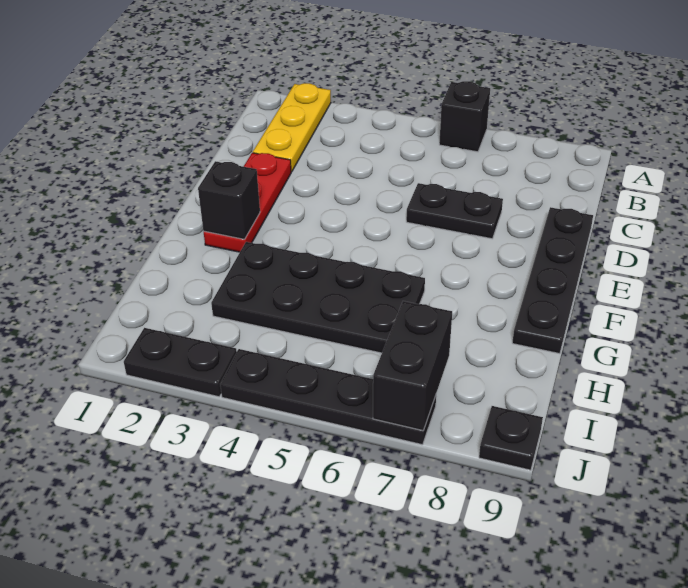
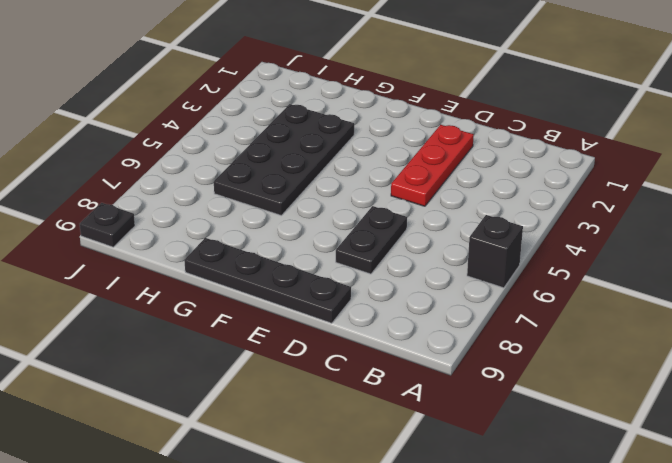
red plate D2:D4 level 1 -> red plate D2:F2 level 1
none -> yellow plate A2:C2 level 1
none -> black plate J2:J3 level 1

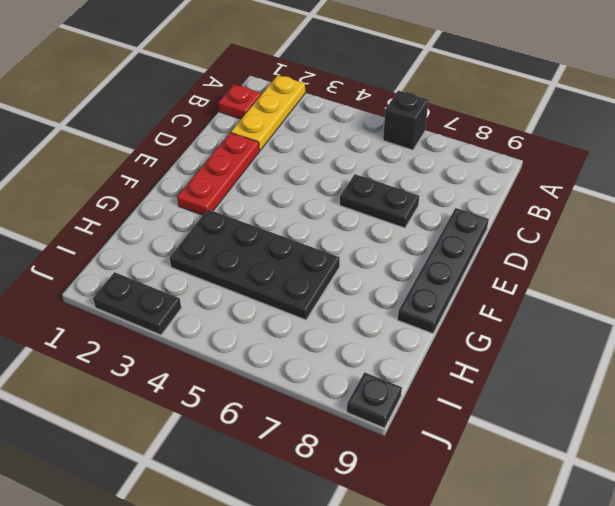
red plate B1 level 1 -> none
none -> black plate J4:J7 level 1
none -> black brick F2 level 2

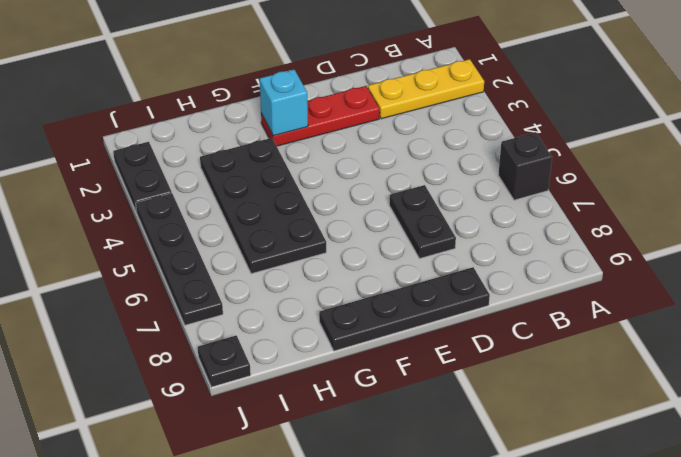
cyan brick F2 level 2 -> black brick F2 level 2
none -> black brick I7:J7 level 2

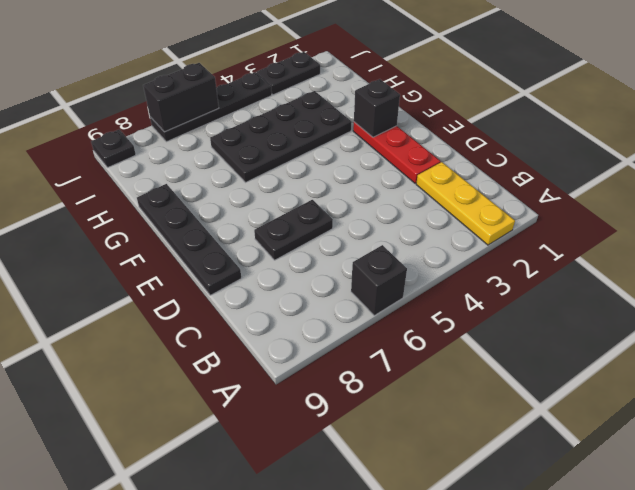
black brick J6:J7 level 2 -> black brick I7:J7 level 2

